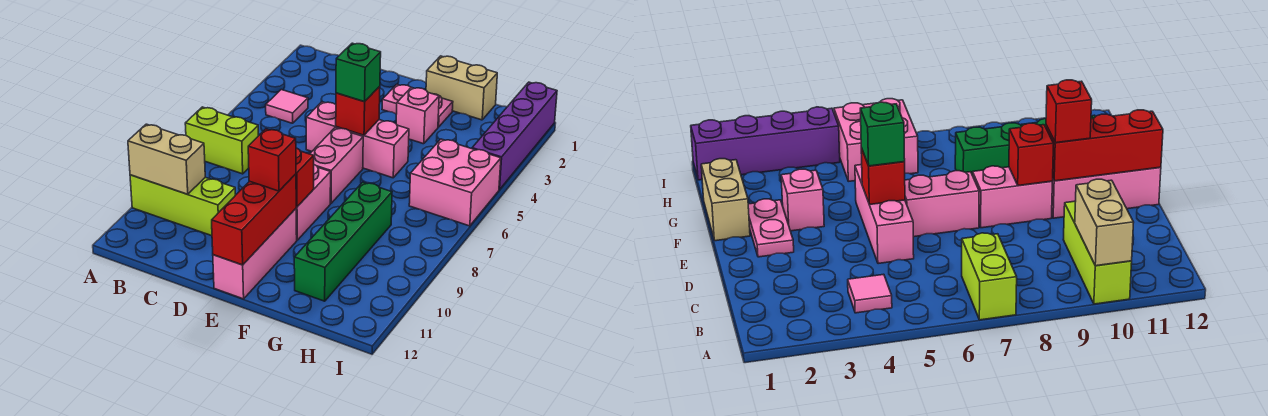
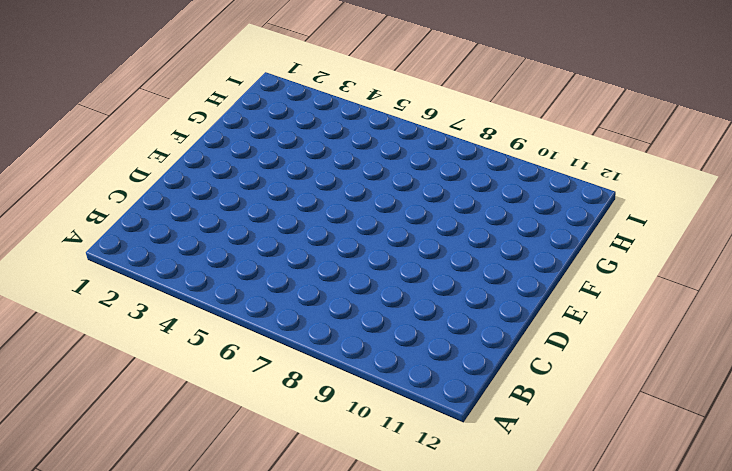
none -> lime brick A7:B7 level 1
none -> lime brick A10:C10 level 1
none -> pink tile B4 level 1

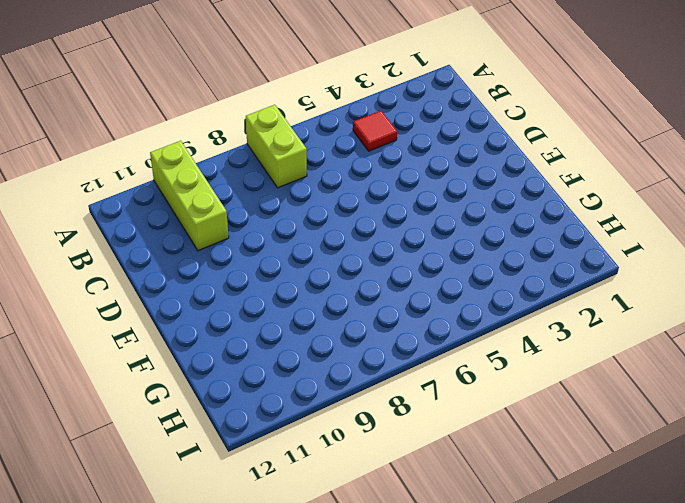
red tile B4 level 1 -> pink tile B4 level 1
none -> pink brick D5:F5 level 1
none -> pink plate E2:F2 level 1
none -> pink brick E6:E7 level 1

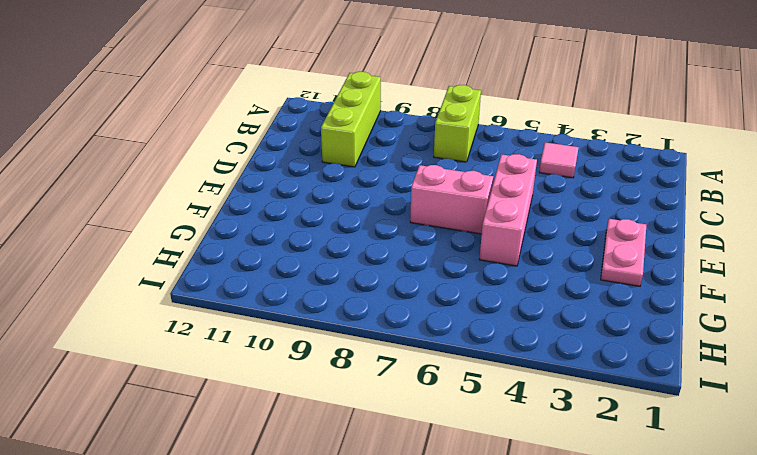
none -> pink brick E8:E9 level 1
none -> pink brick E10:E12 level 1
none -> tan brick F1:G1 level 1

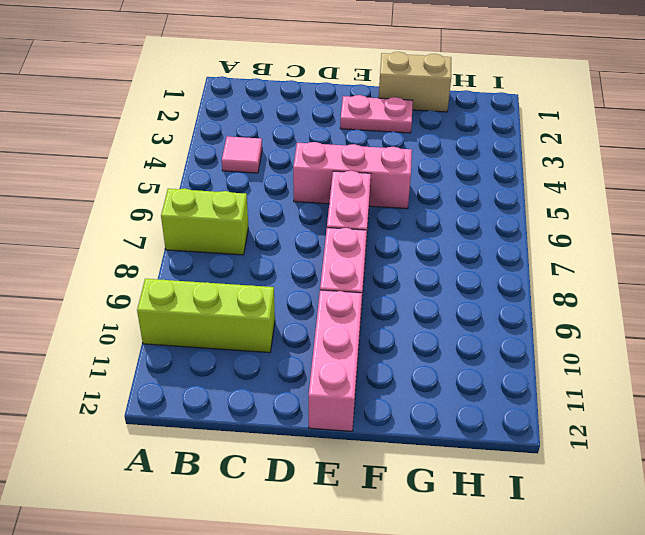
none -> pink brick F3 level 1
none -> green brick G8:G11 level 1
none -> pink brick H5:I6 level 1

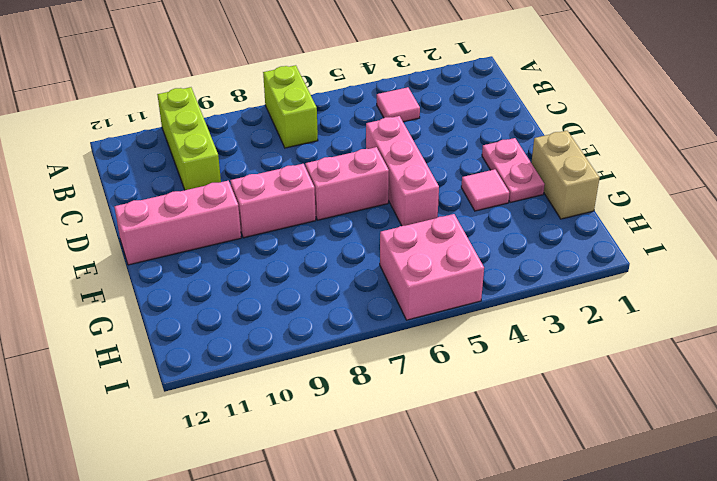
pink tile F3 level 1 -> pink brick F3 level 1
none -> green brick G8:G11 level 1
none -> purple brick I1:I4 level 1
none -> tan brick A10:B10 level 2

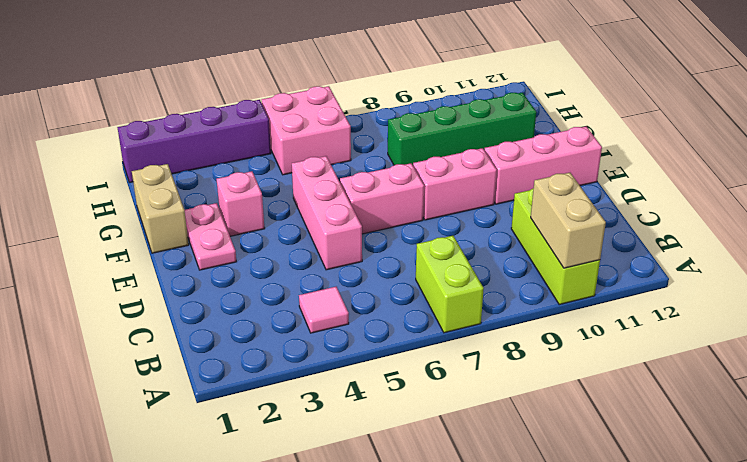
none -> red brick E5 level 2
none -> red brick E9 level 2
none -> red brick E10:E12 level 2

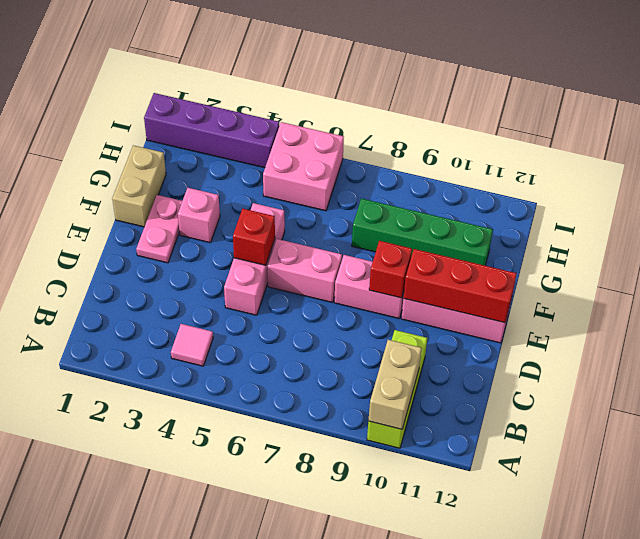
none -> lime brick A7:B7 level 1
none -> green brick E5 level 3
none -> red brick E10 level 3

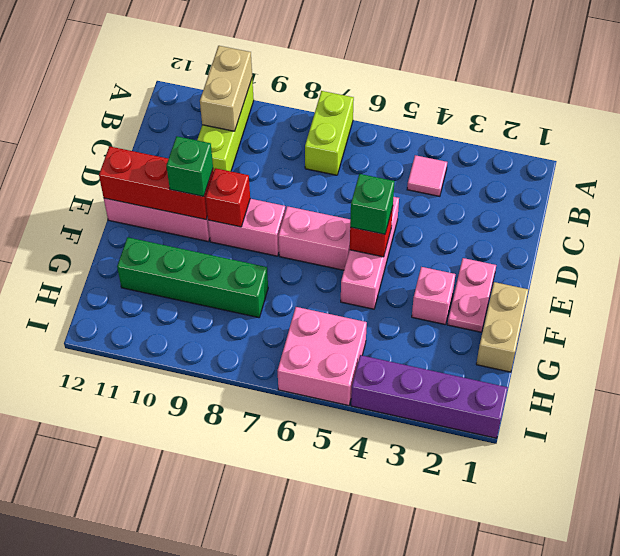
green brick E10 level 3 -> red brick E10 level 3

